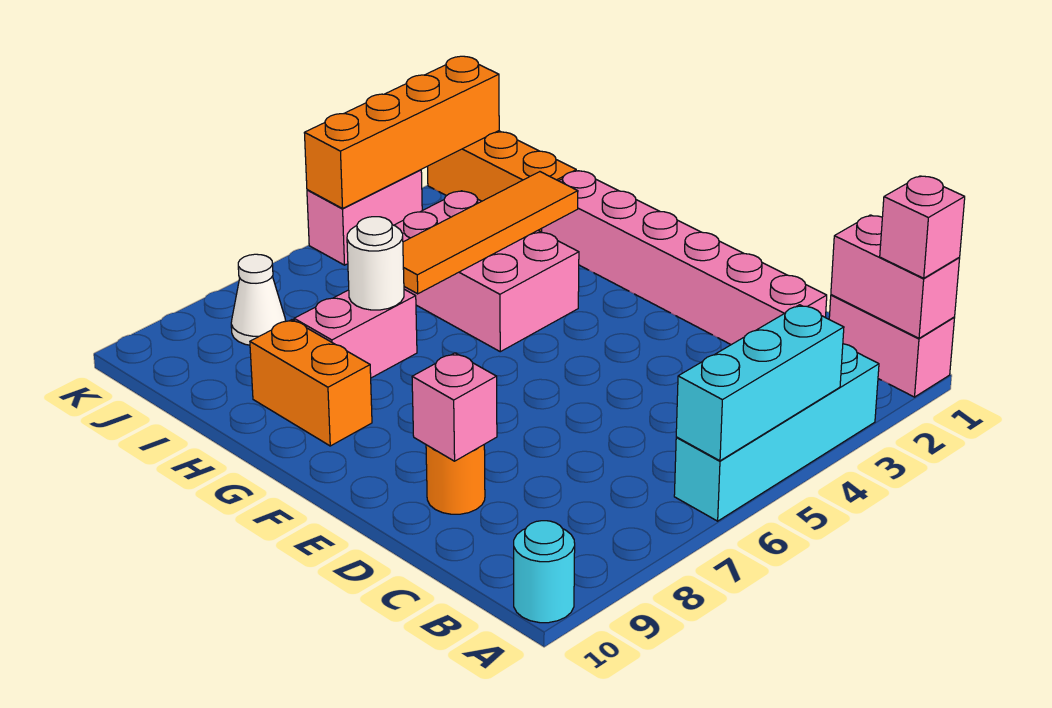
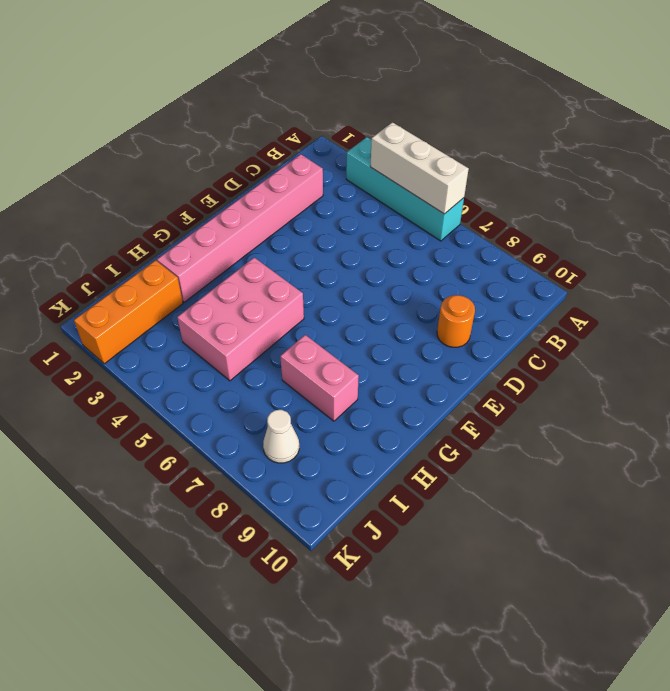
white brick A4:A6 level 2 -> cyan brick A4:A6 level 2
none -> pink brick A1:B1 level 1
none -> cyan round brick A10 level 1
none -> orange brick G9:H9 level 1

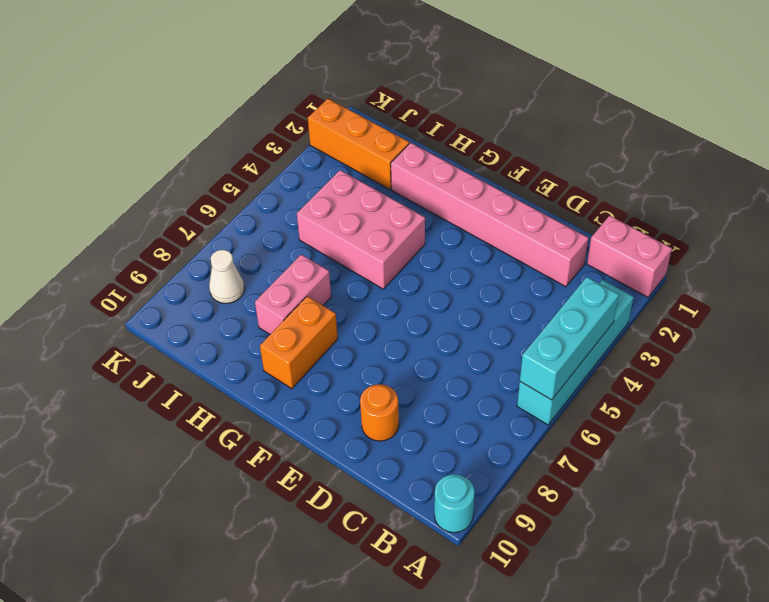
orange brick G8:G9 level 1 -> orange brick G9:H9 level 1
none -> pink brick K4:K5 level 1
none -> pink brick A1:B1 level 2
none -> pink brick D9 level 2

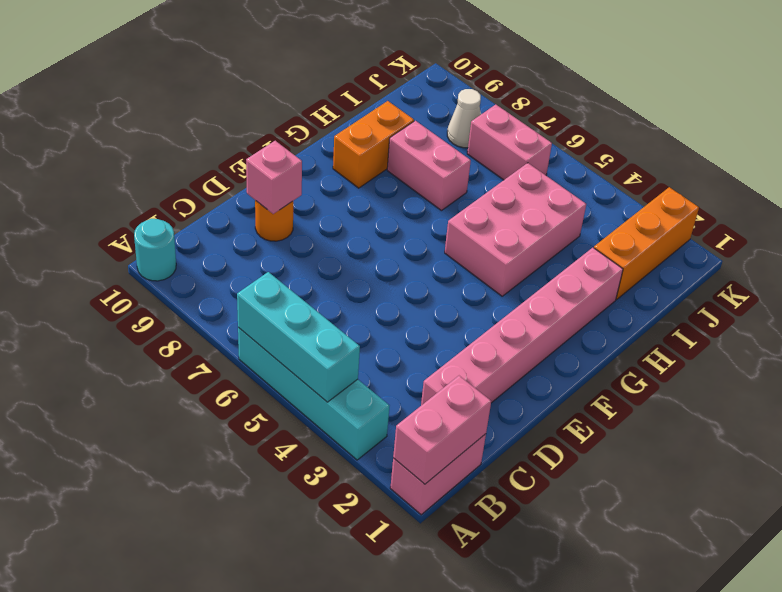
pink brick J6:J7 level 1 -> pink brick K4:K5 level 1
none -> orange tile H3:H6 level 2
none -> white round brick H7 level 2
none -> orange brick K2:K5 level 2

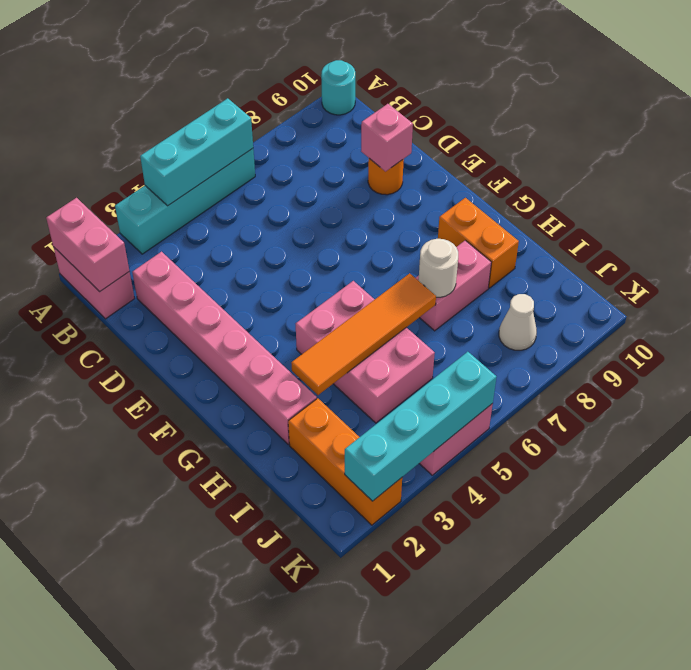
cyan brick K2:K5 level 2 -> orange brick K2:K5 level 2
none -> pink brick A1 level 3

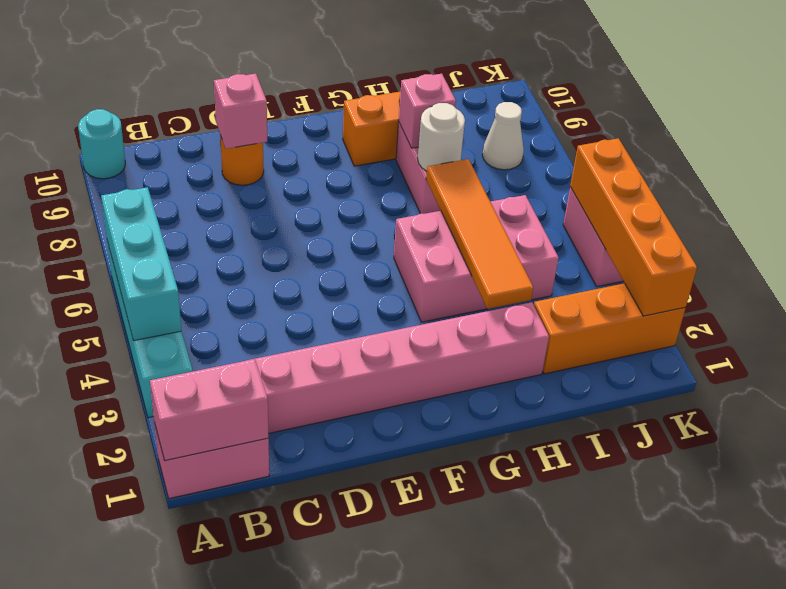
pink brick H8 level 2 -> pink brick A1 level 3

